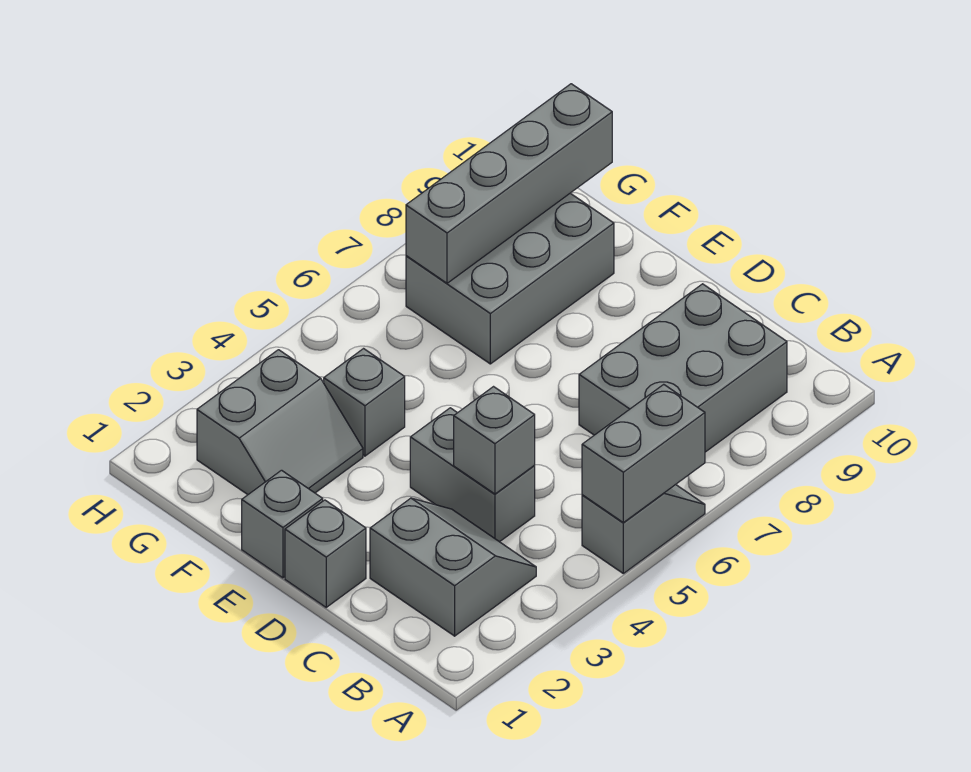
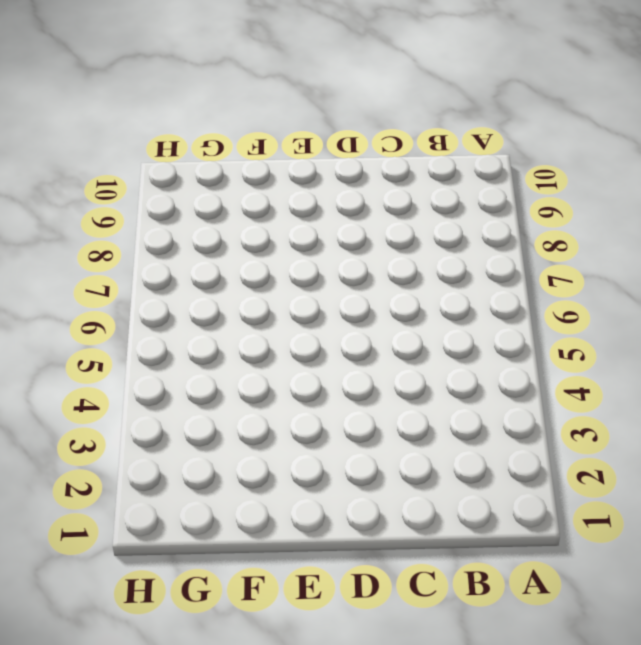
none -> grey slope A5:A6 level 1 top 5
none -> grey slope B2:C3 level 1 top 2
none -> grey brick B7:C9 level 1

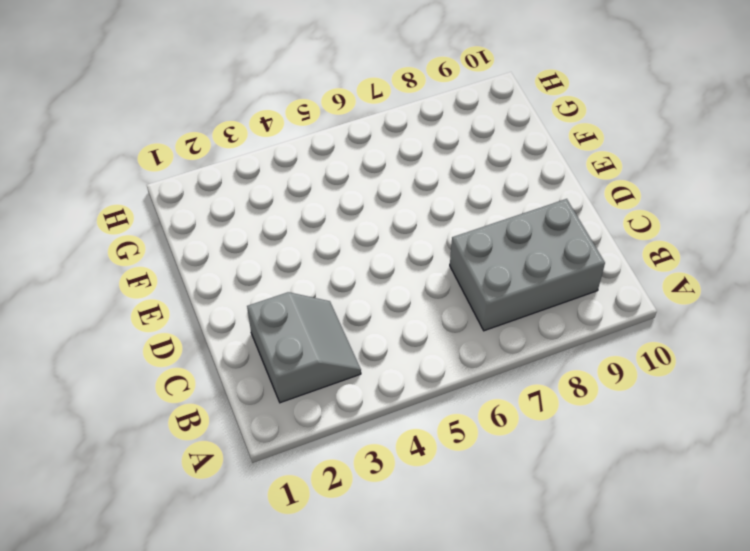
none -> grey slope A5:A6 level 1 top 5
none -> grey brick C4:D4 level 1
none -> grey brick D1 level 1

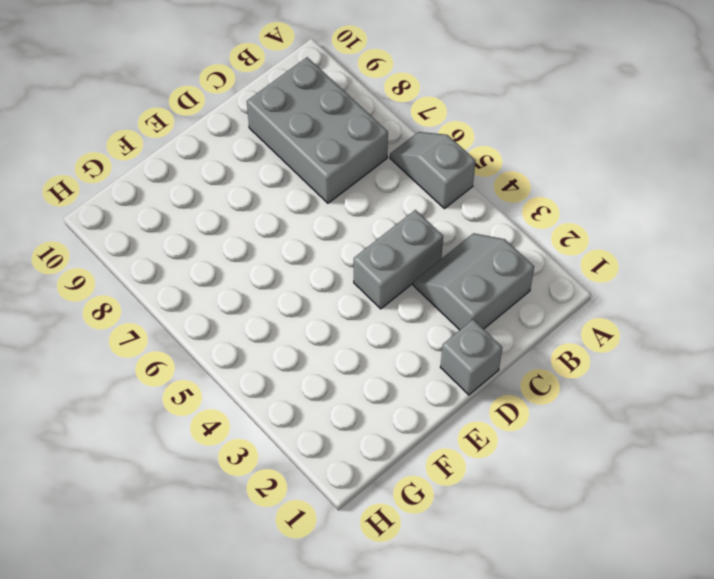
none -> grey brick E1 level 1
none -> grey slope F2:G3 level 1 top G
none -> grey brick F4 level 1

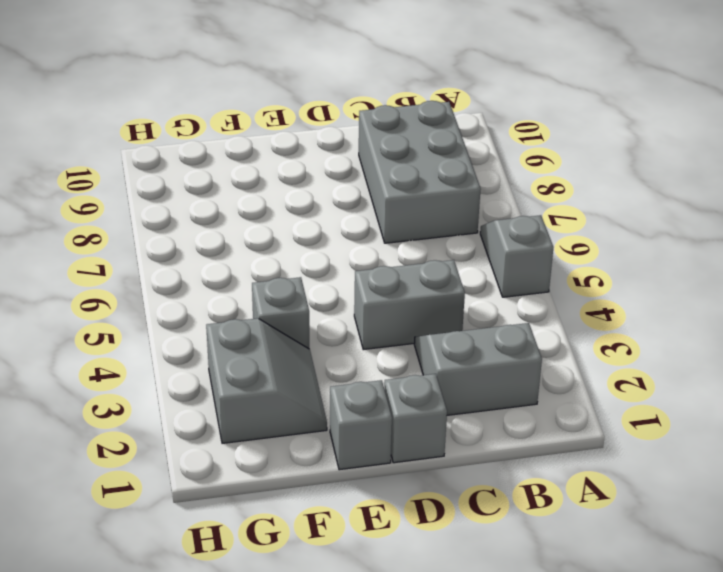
none -> grey brick F7:G9 level 1
none -> grey brick A5:A6 level 2
none -> grey brick C4 level 2

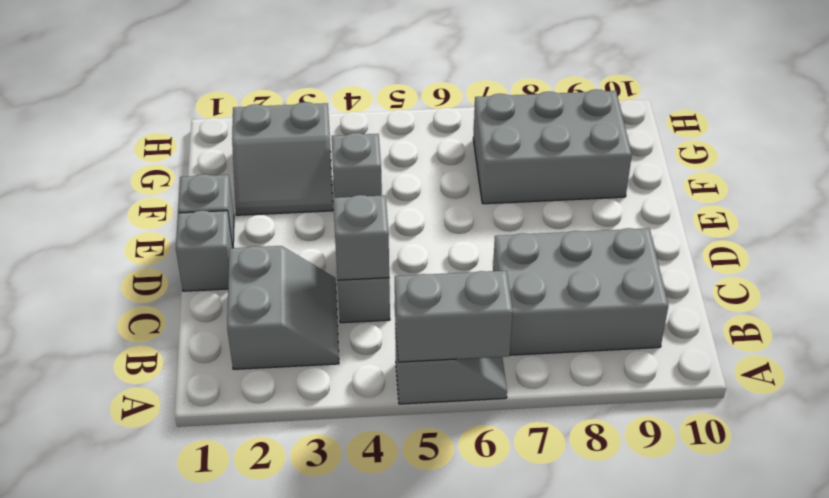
none -> grey brick G7:G10 level 2

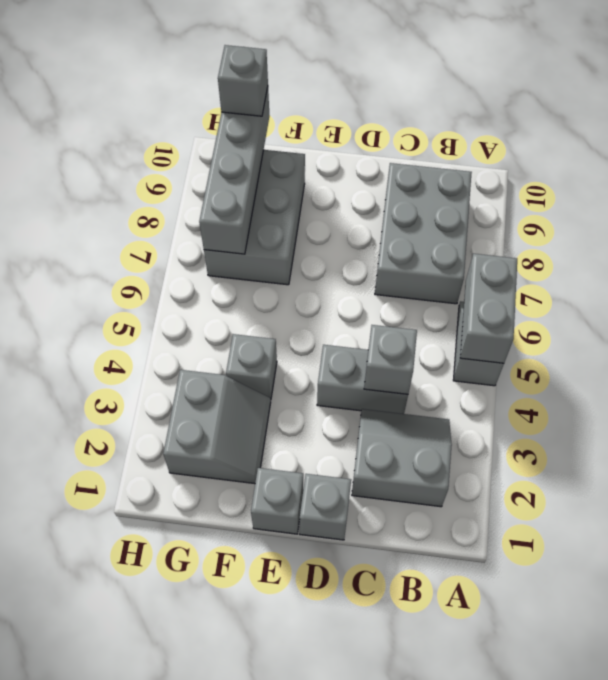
grey brick G10 level 3 -> none

